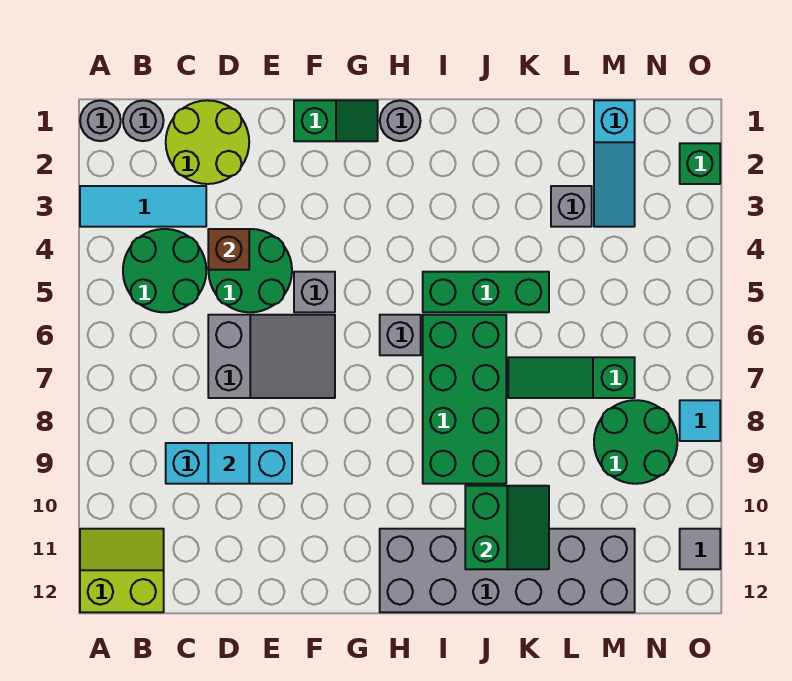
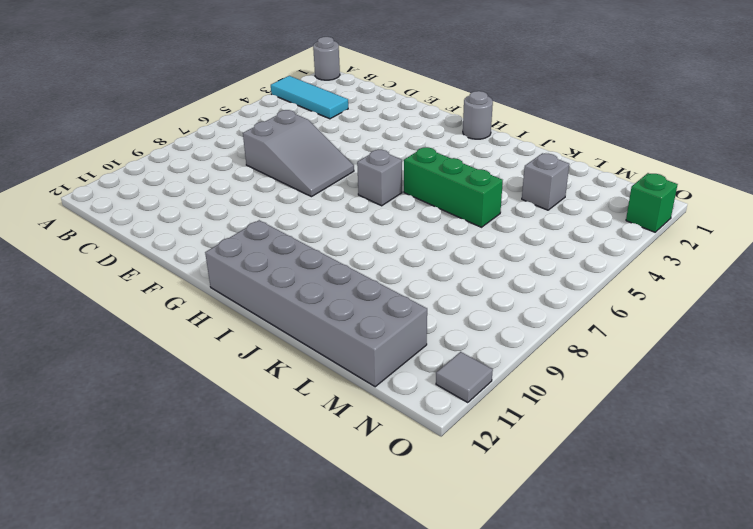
none -> lime slope A11:B12 level 1 top 12
none -> grey round brick B1 level 1
none -> green round brick B4:C5 level 1

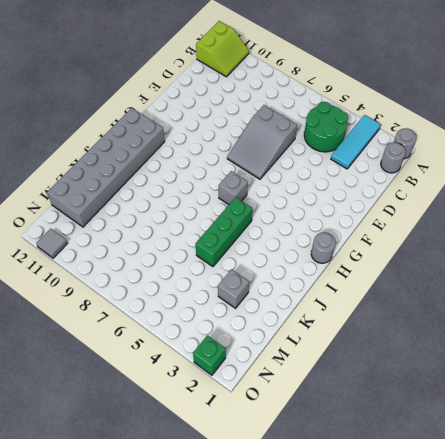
none -> lime round brick C1:D2 level 1
none -> cyan brick C9:E9 level 1
none -> green round brick D4:E5 level 1

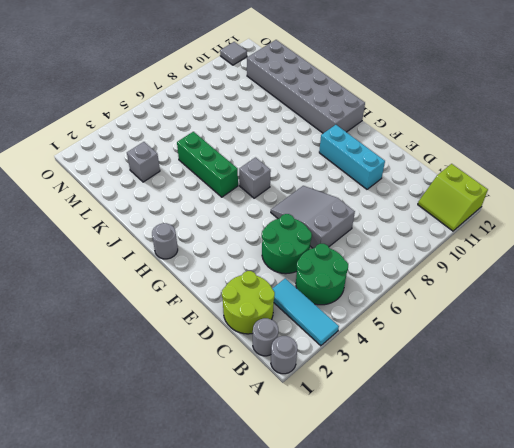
cyan brick E10:G10 level 1 -> cyan brick C9:E9 level 1
none -> green slope F1:G1 level 1 top F
none -> grey brick F5 level 1
none -> green brick I6:J9 level 1

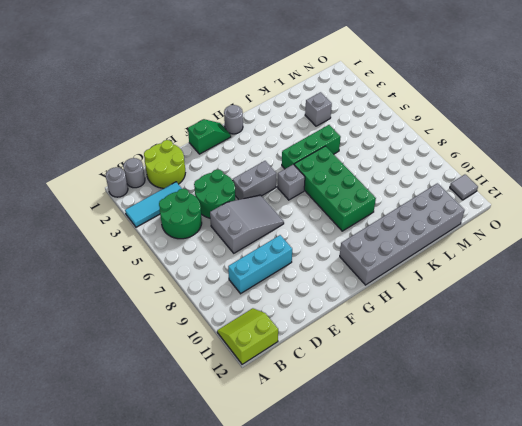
grey brick F5:G5 level 1 -> grey brick F5 level 1
none -> green slope K7:M7 level 1 top M
none -> cyan slope M1:M3 level 1 top 1
none -> green round brick M8:N9 level 1

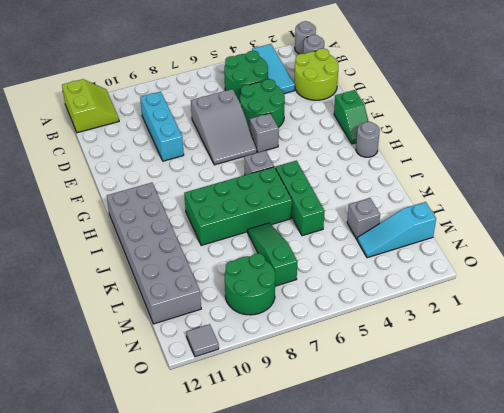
none -> green brick O2 level 1
none -> cyan tile O8 level 1
none -> brown brick D4 level 2

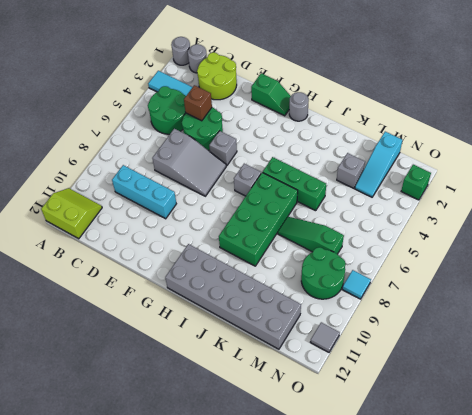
none -> cyan tile D9 level 2
none -> green slope J10:K11 level 2 top J

